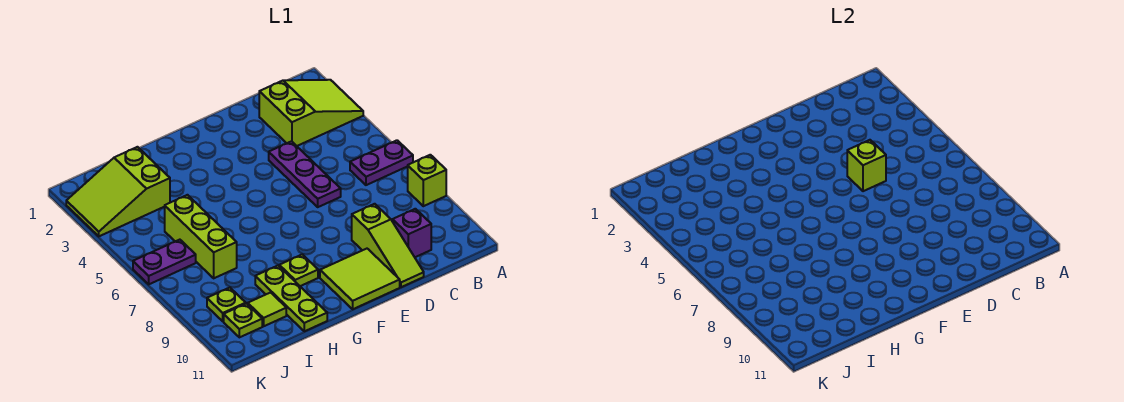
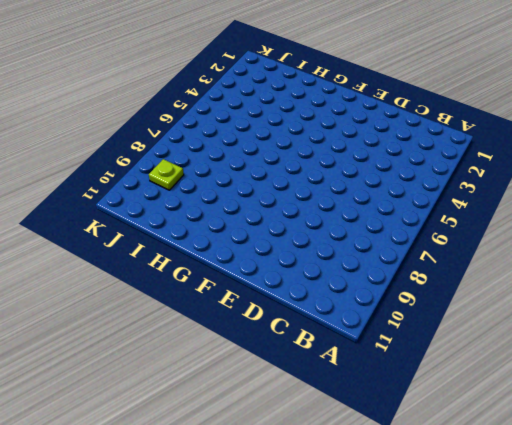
none -> lime slope A2:C3 level 1 top C
none -> purple plate A6:B6 level 1
none -> lime brick A8 level 1

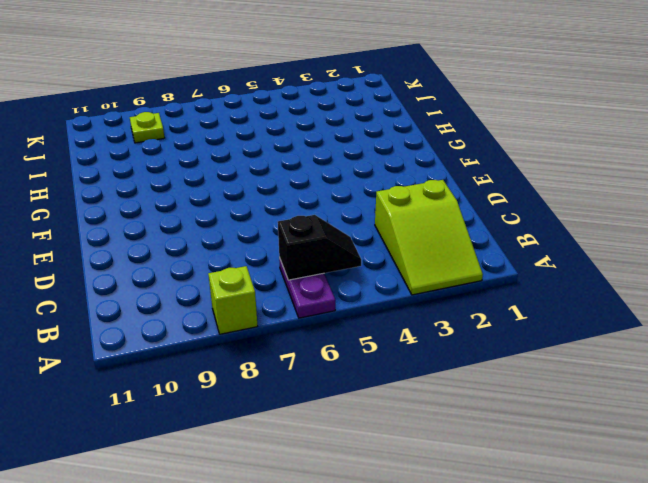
black slope B5:B6 level 2 top 6 -> none
none -> purple brick C10 level 1
none -> purple plate D4:D6 level 1
none -> lime slope D9:D11 level 1 top 9

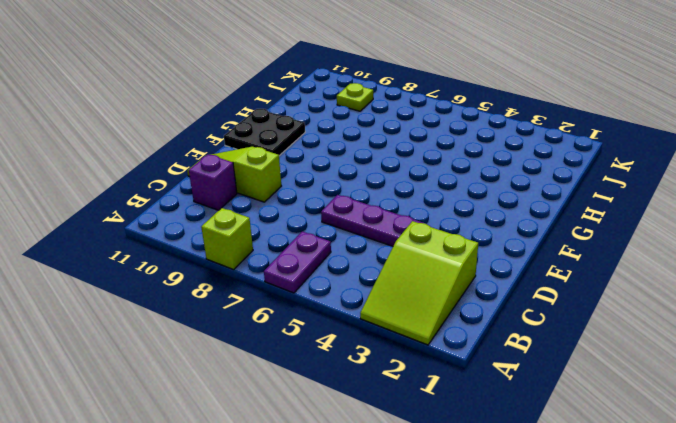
black plate F10:G11 level 1 -> lime tile E10:F11 level 1
none -> lime plate G9 level 1
none -> lime plate H9:H11 level 1
none -> lime slope I2:K3 level 1 top I

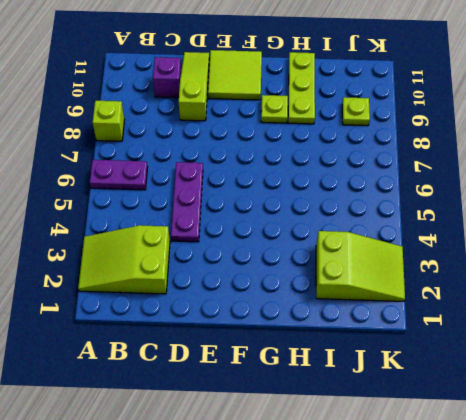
none -> lime brick I5:I7 level 1
none -> lime tile I10 level 1
none -> purple plate J6:K6 level 1

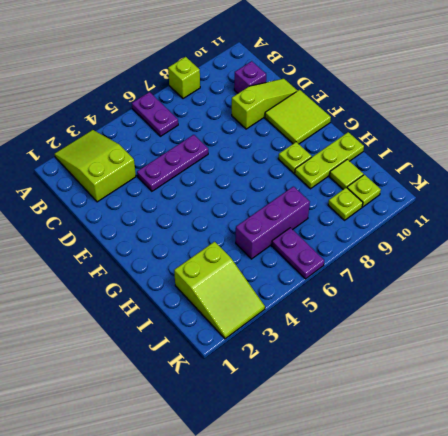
purple brick I5:I7 level 1 -> lime brick I5:I7 level 1
none -> lime brick D5 level 2

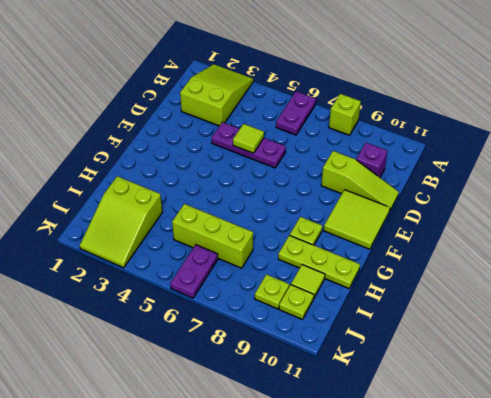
lime tile D5 level 2 -> lime brick D5 level 2

